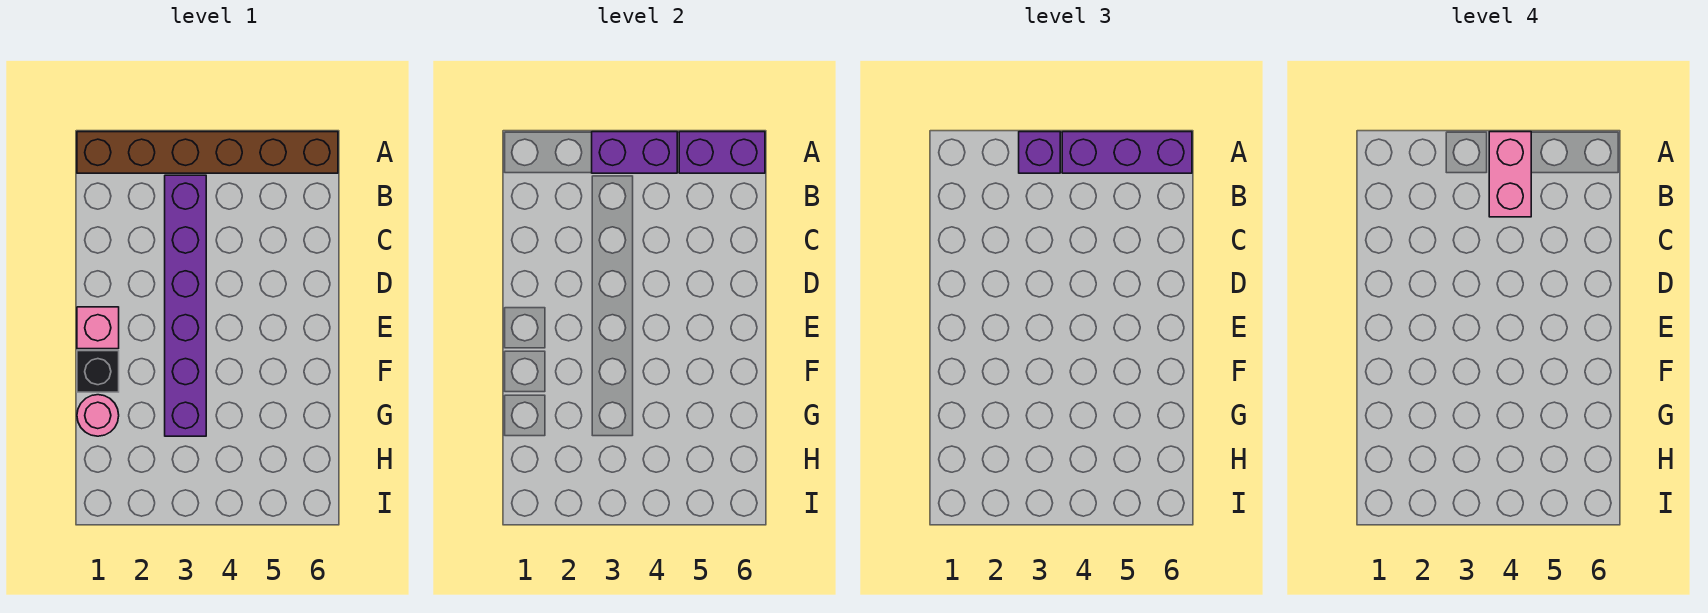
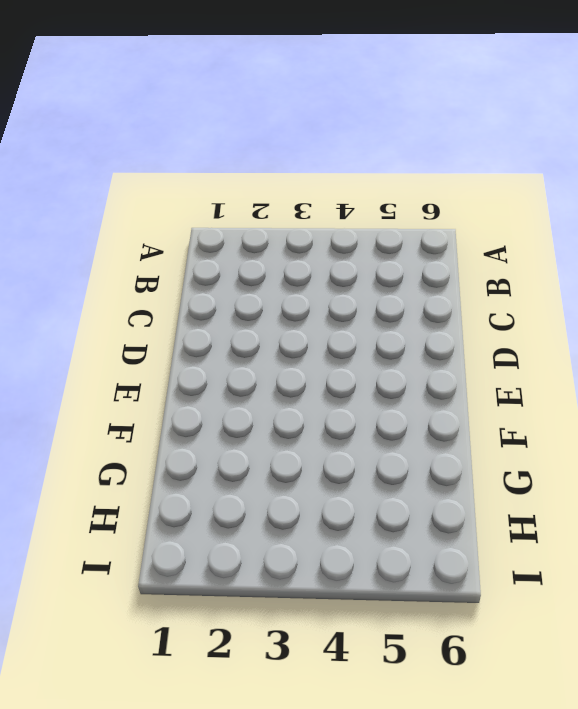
none -> brown brick A1:A6 level 1
none -> purple brick B3:G3 level 1

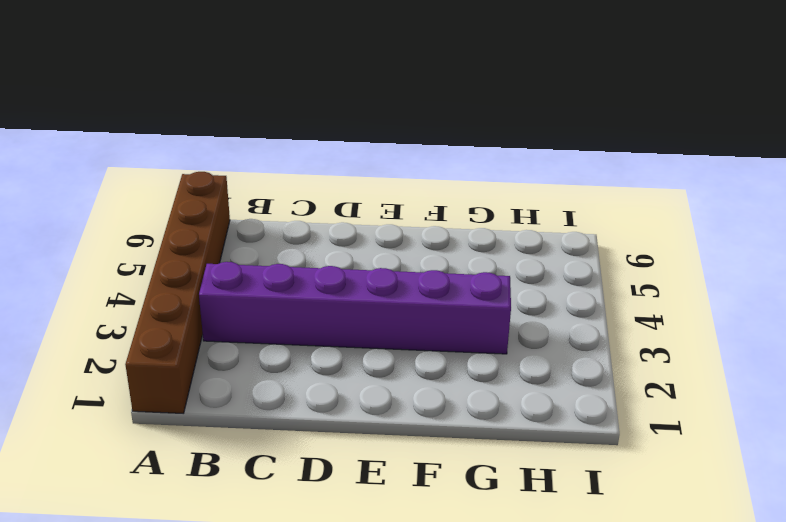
none -> pink brick E1 level 1
none -> black brick F1 level 1

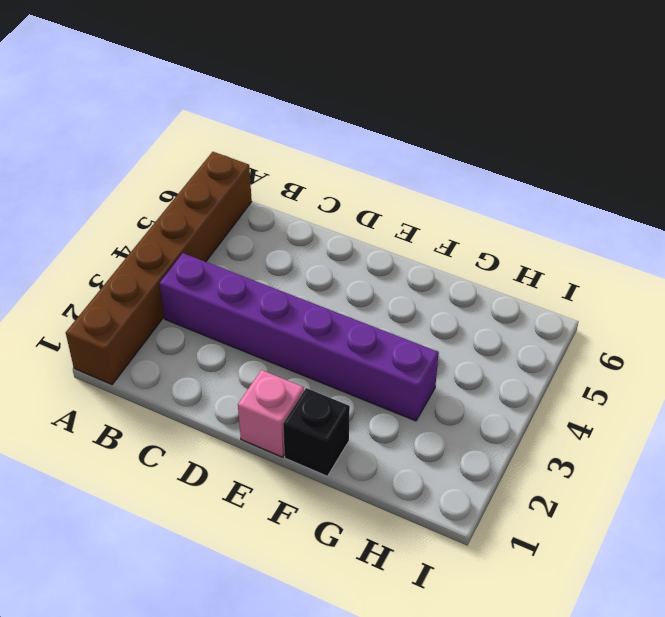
none -> pink round brick G1 level 1
none -> purple brick A3:A4 level 2

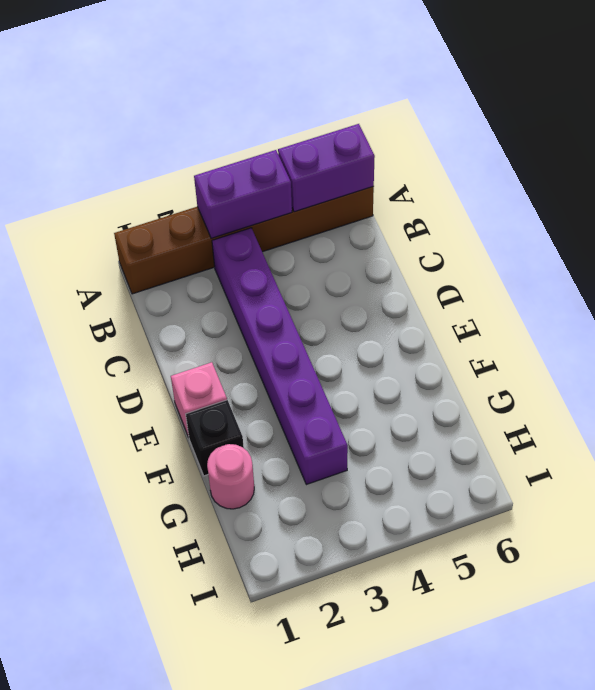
none -> purple brick A3 level 3
none -> purple brick A4:A6 level 3

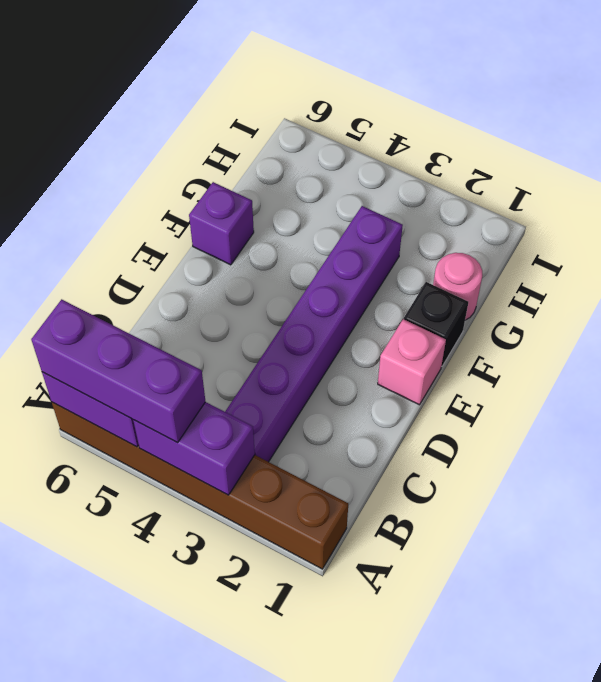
purple brick F6 level 1 -> purple brick A3 level 3
none -> pink brick A4:B4 level 4

